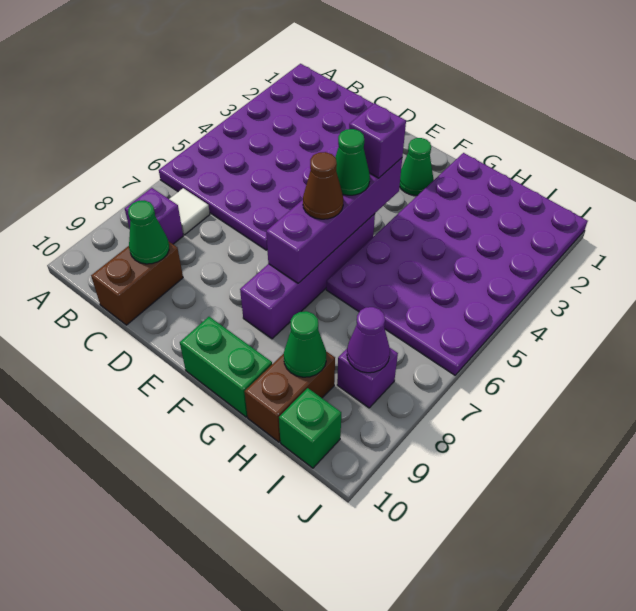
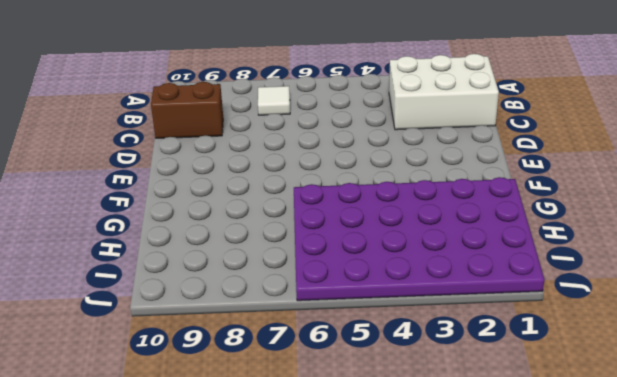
white brick B1:C3 level 1 -> purple plate A1:D6 level 1
none -> purple brick B8 level 1
none -> green cone F2 level 1
none -> purple brick F5:F8 level 1

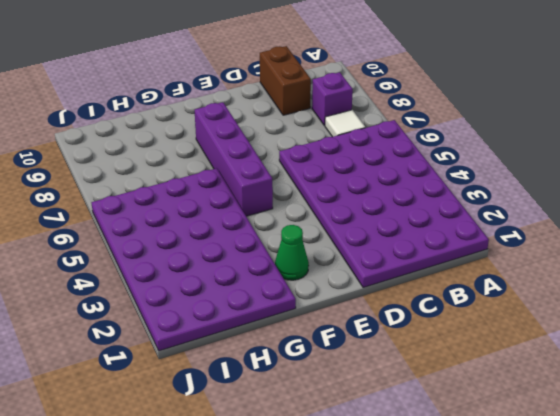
none -> green brick F10:G10 level 1
none -> brown brick H9:H10 level 1
none -> purple brick I8 level 1

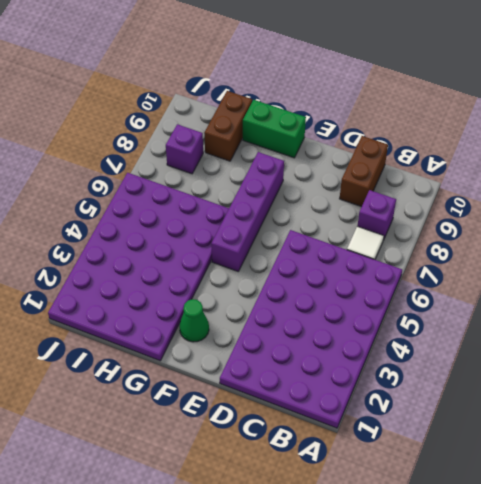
none -> green brick I10 level 1
none -> green cone C9 level 2
none -> purple brick F4:F7 level 2

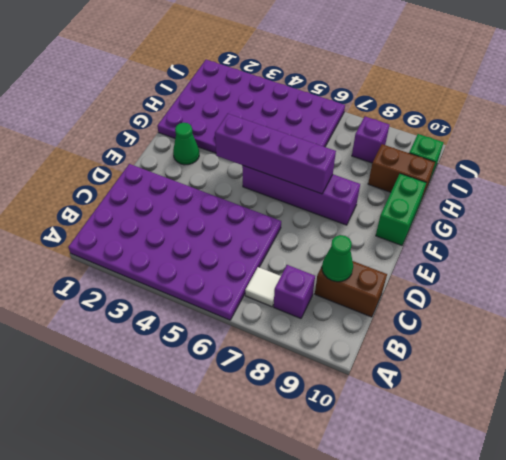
none -> green cone H9 level 2
none -> purple cone I8 level 2
none -> purple brick F4 level 3

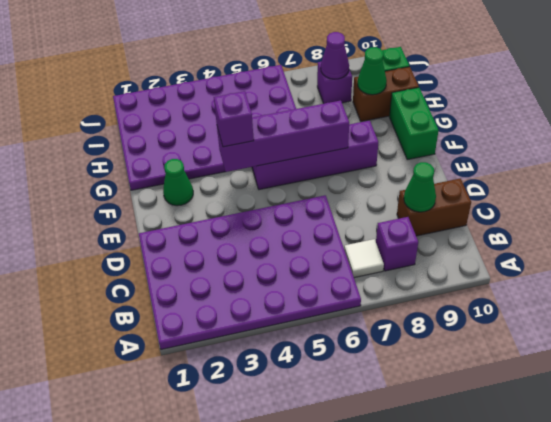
none -> green cone F5 level 3
none -> brown cone F6 level 3

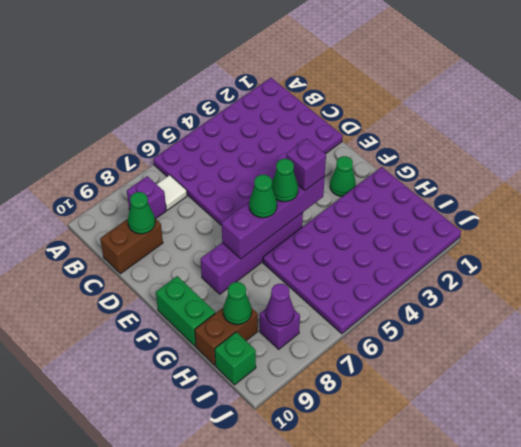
green cone F6 level 3 -> brown cone F6 level 3

